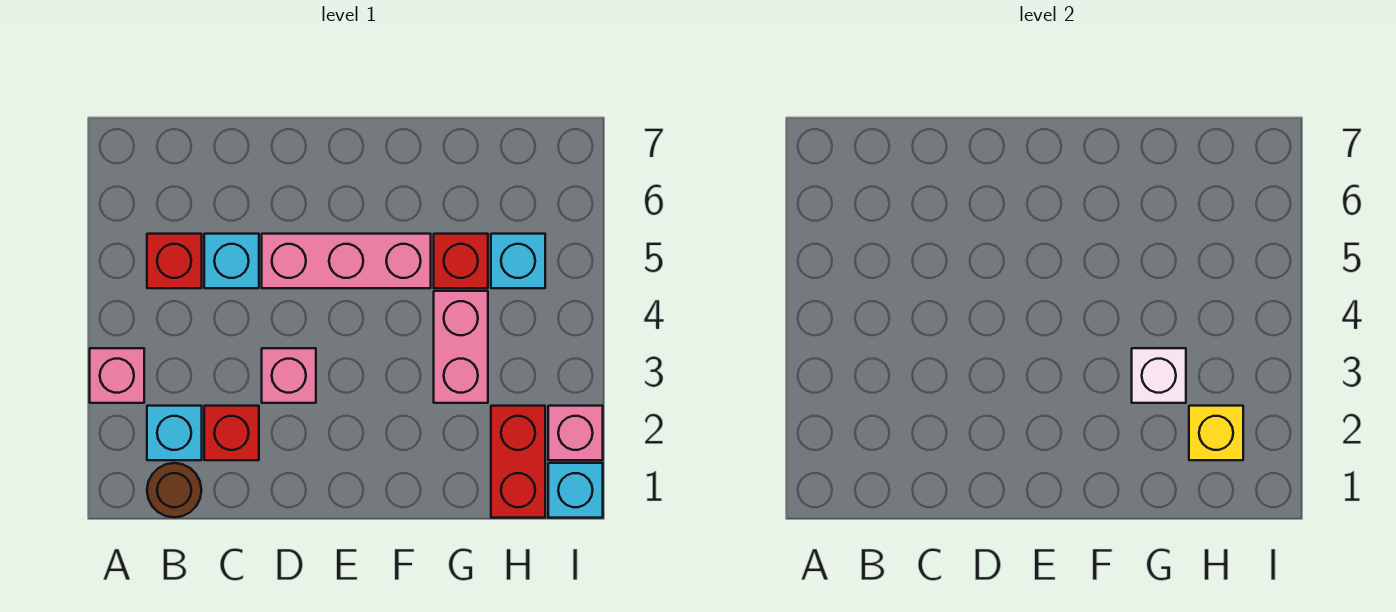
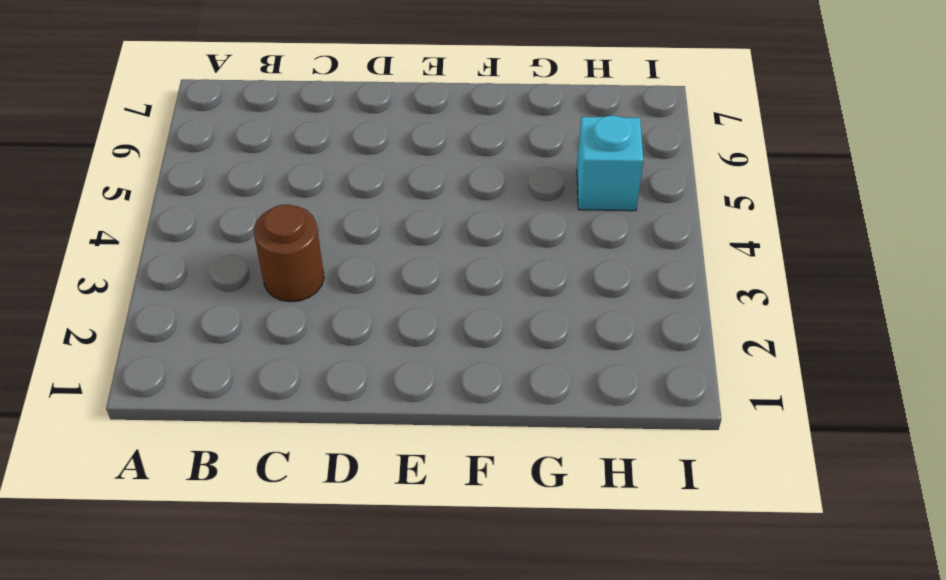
brown round brick C3 level 1 -> brown round brick B1 level 1
none -> pink brick A3 level 1
none -> cyan brick B2 level 1
none -> red brick B5 level 1

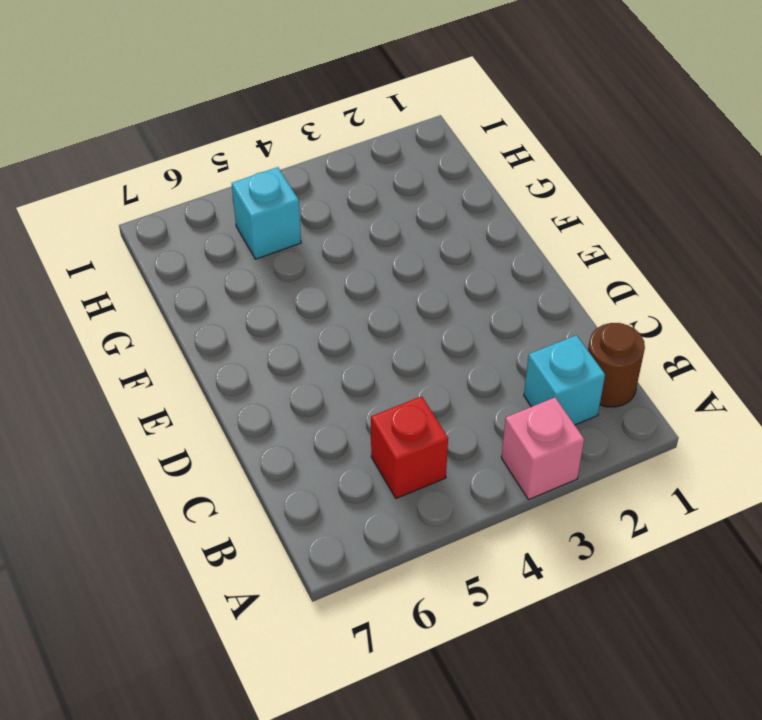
none -> red brick C2 level 1
none -> cyan brick C5 level 1
none -> pink brick D3 level 1

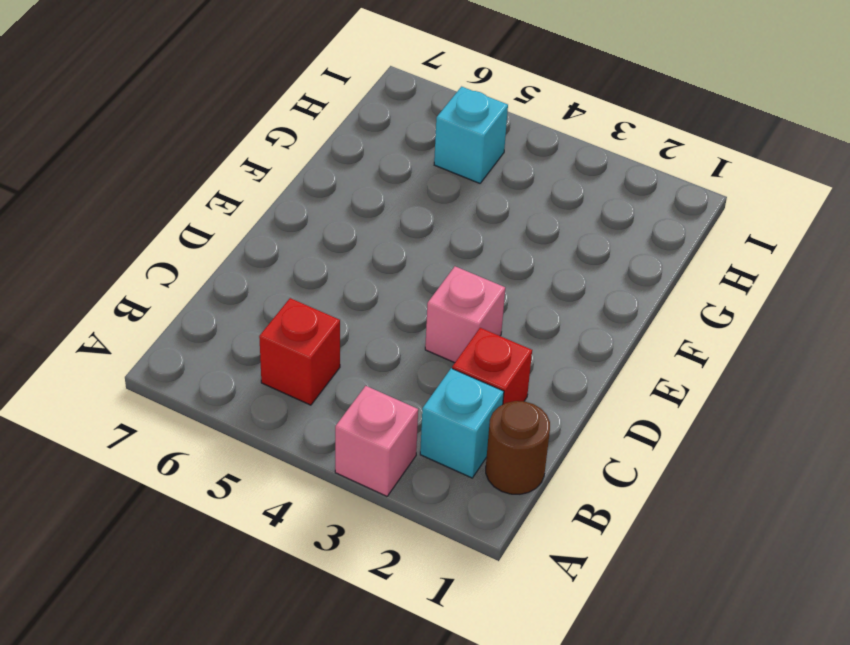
none -> cyan brick C5 level 1
none -> pink brick D5:F5 level 1
none -> pink brick G3:G4 level 1

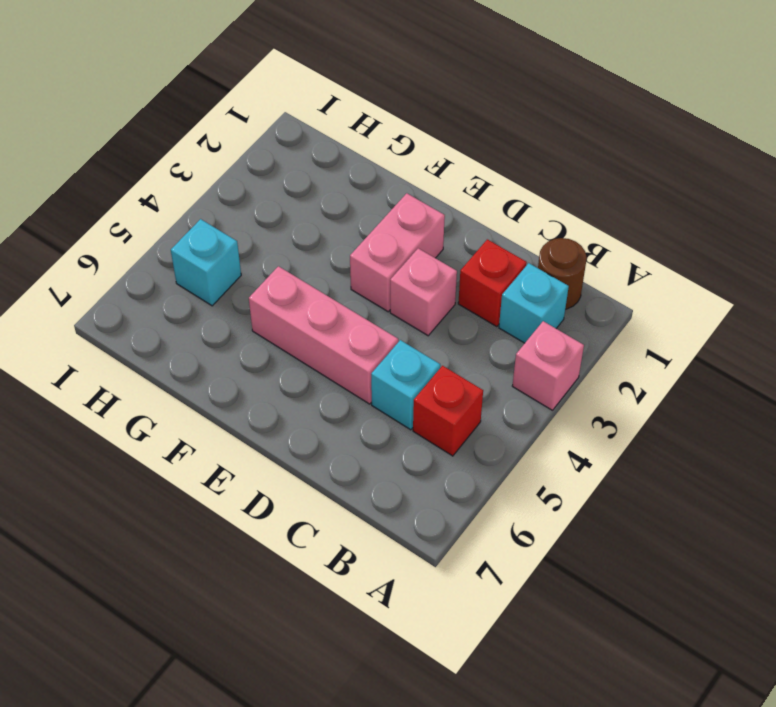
pink brick E2:E3 level 1 -> pink brick G3:G4 level 1
none -> red brick G5 level 1
none -> red brick H1:H2 level 1
none -> cyan brick I1 level 1

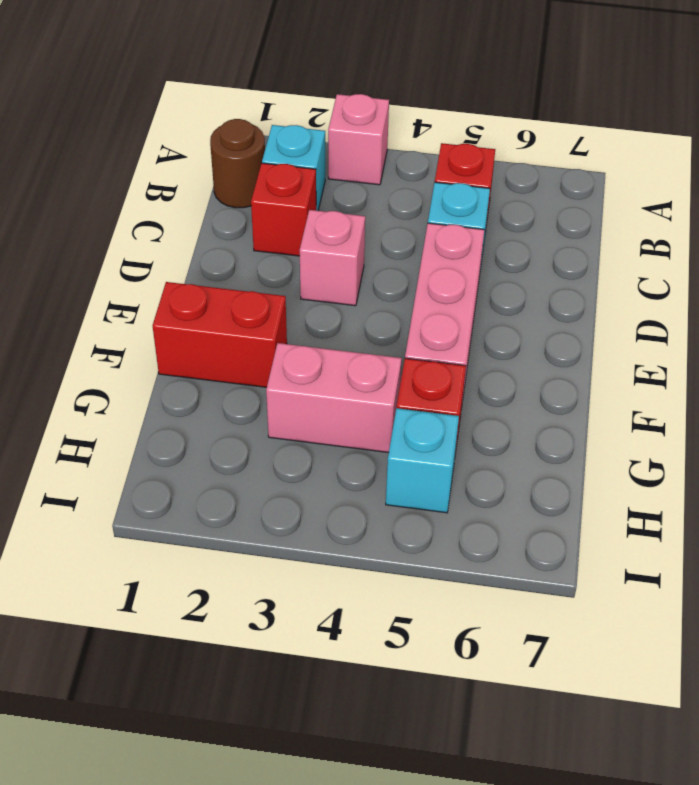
red brick F1:F2 level 1 -> red brick H1:H2 level 1
none -> cyan brick I1 level 1
none -> pink brick I2 level 1
none -> white brick G3 level 2

